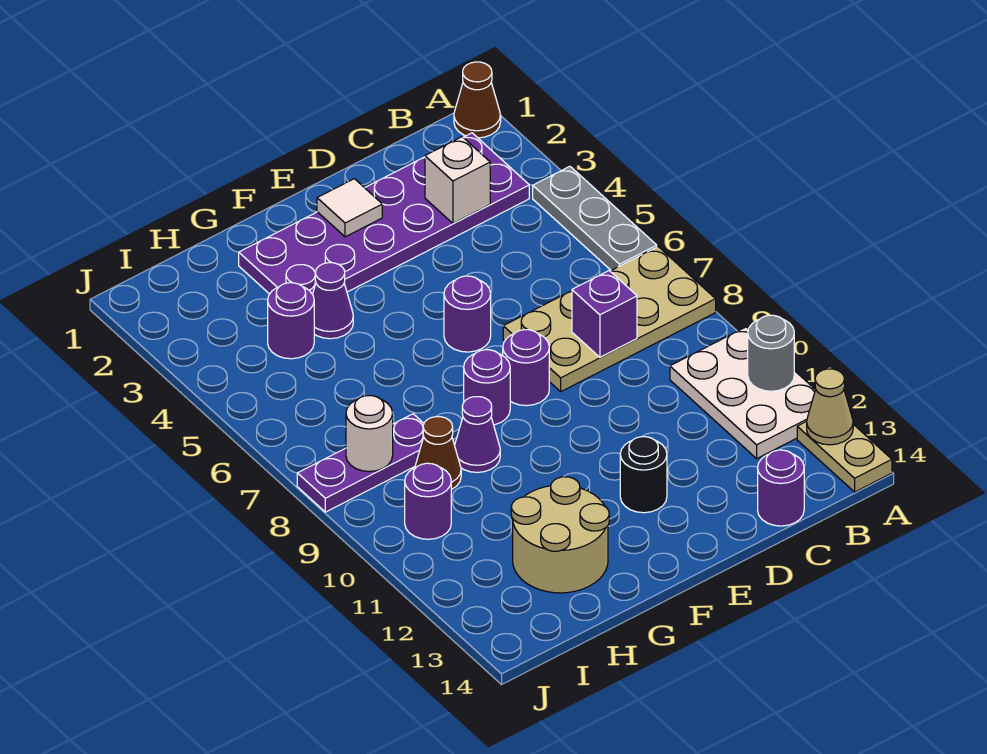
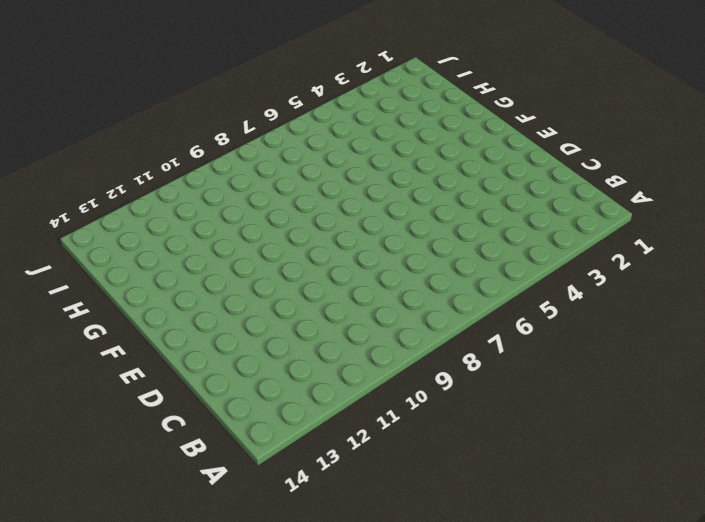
none -> brown cone A1 level 1
none -> grey plate A4:A6 level 1
none -> tan plate A7:D8 level 1

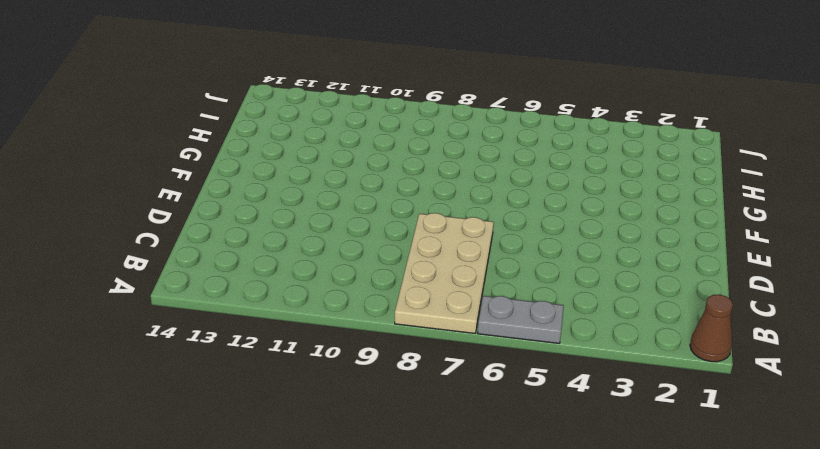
grey plate A5:A6 level 1 -> grey plate A4:A6 level 1
none -> white plate A10:B12 level 1
none -> tan plate A13:A14 level 1
none -> purple plate B2:G3 level 1

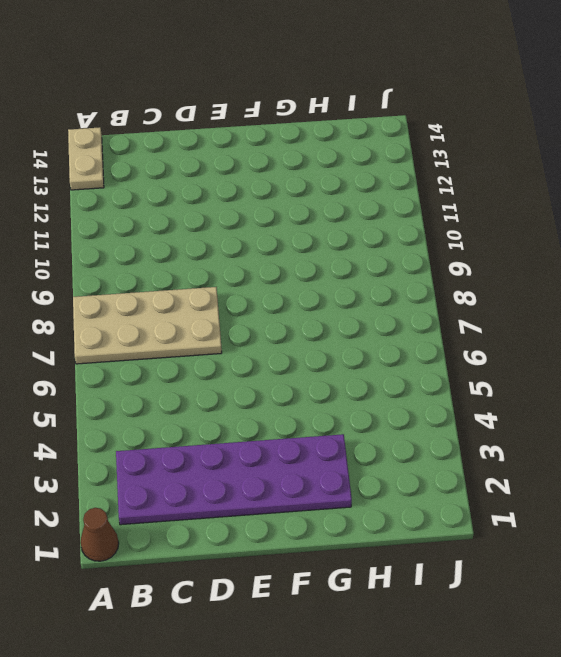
none -> grey plate A4:A6 level 1
none -> white plate A10:B12 level 1
none -> purple round brick C14 level 1

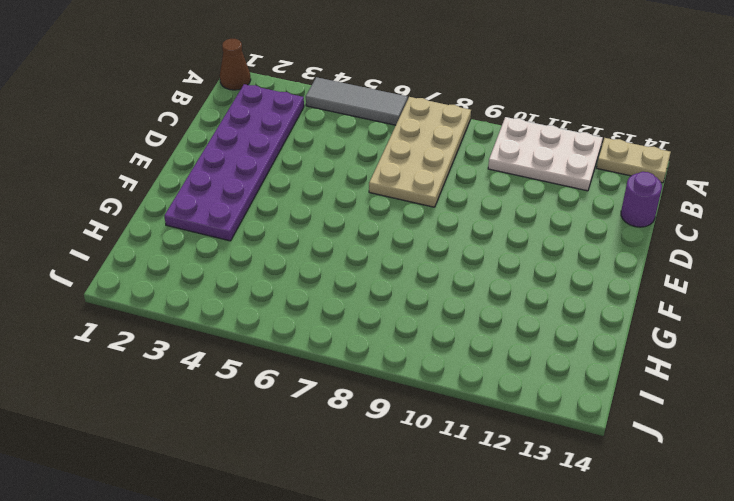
grey tile A4:A6 level 1 -> grey plate A4:A6 level 1
none -> purple round brick E6 level 1
none -> purple round brick E8 level 1
none -> black round brick E12 level 1

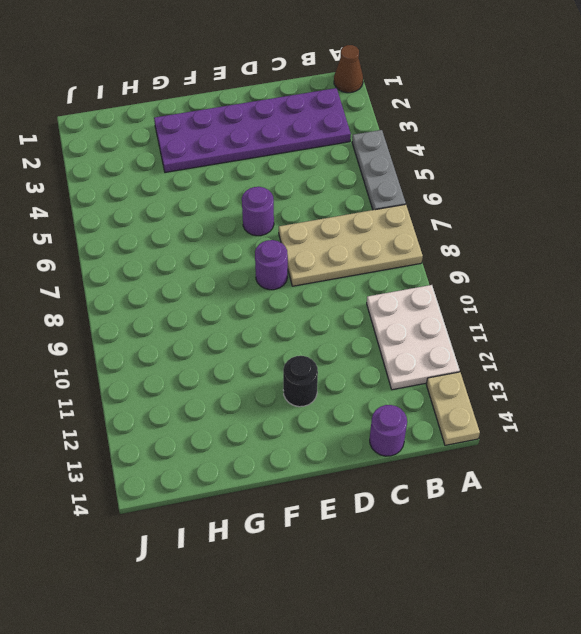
none -> purple round brick F8 level 1
none -> purple cone G4 level 1
none -> purple cone G9 level 1

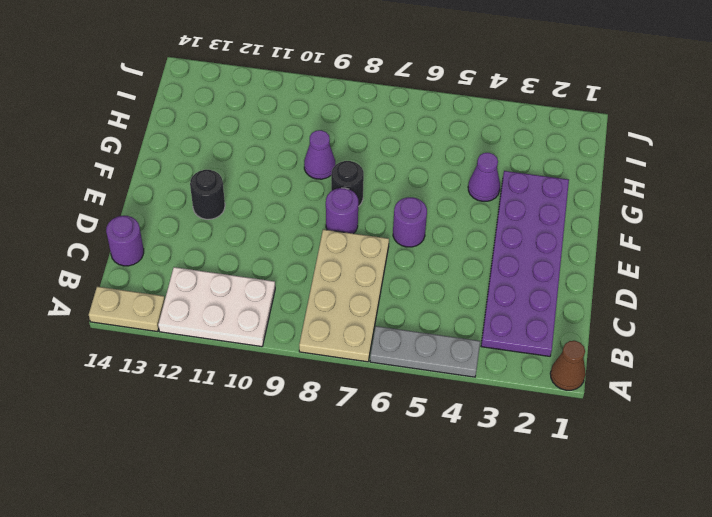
black round brick F8 level 1 -> purple round brick F8 level 1
none -> tan round brick G12:H13 level 1
none -> purple round brick H4 level 1
none -> purple plate H8:J8 level 1

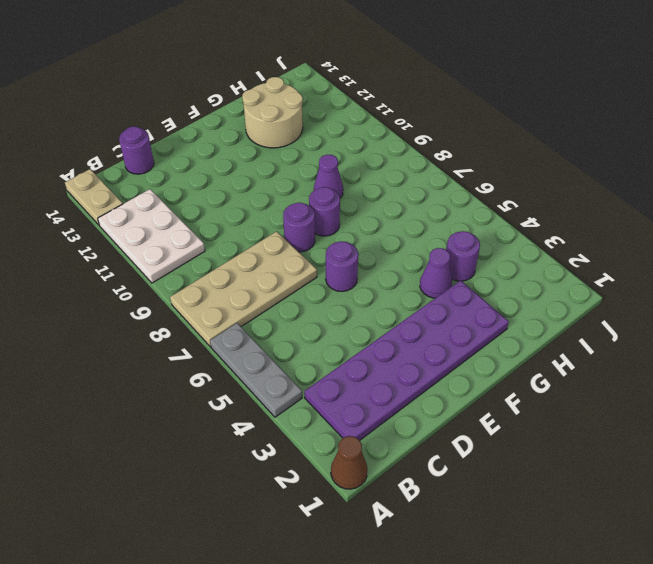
none -> black round brick E12 level 1
none -> purple plate H8:J8 level 1
none -> brown cone H9 level 1

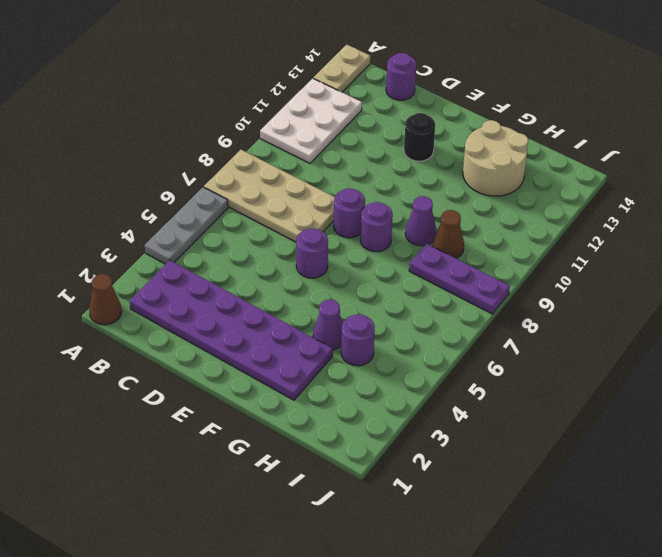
none -> purple round brick I10 level 1
none -> grey round brick A11 level 2
none -> tan cone A13 level 2

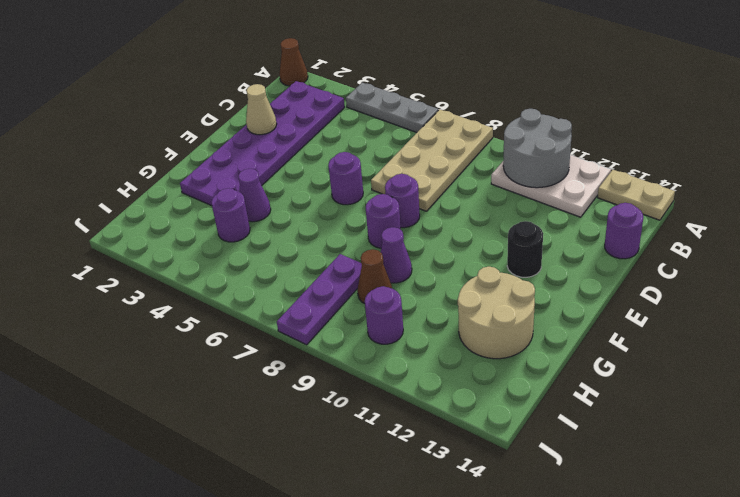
grey round brick A10:B11 level 2 -> grey round brick A11 level 2
tan cone D2 level 2 -> tan cone A13 level 2
none -> white brick C3 level 2
none -> purple brick C8 level 2
none -> white tile E2 level 2

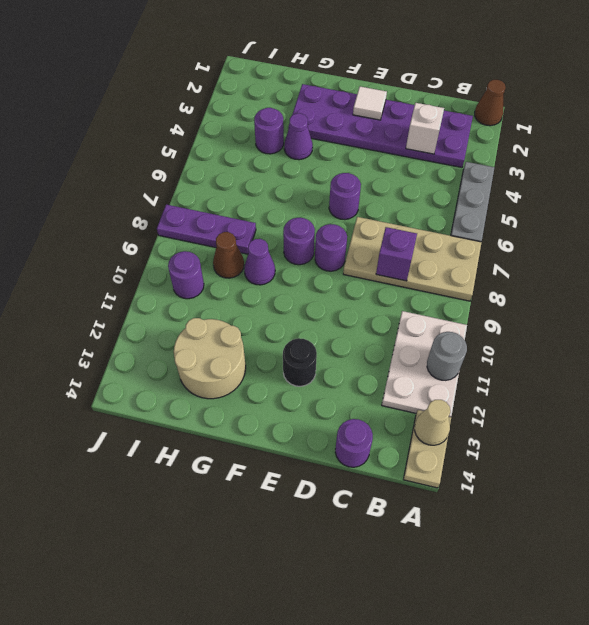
none -> white round brick I8 level 2

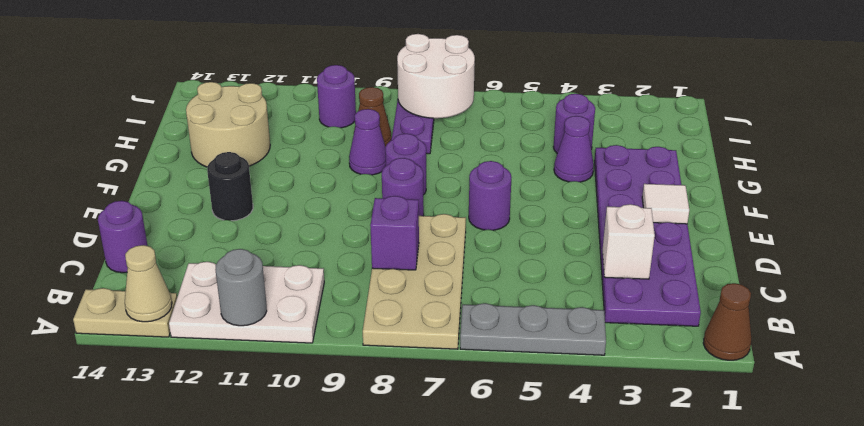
white round brick I7:J8 level 2 -> white round brick I8 level 2

